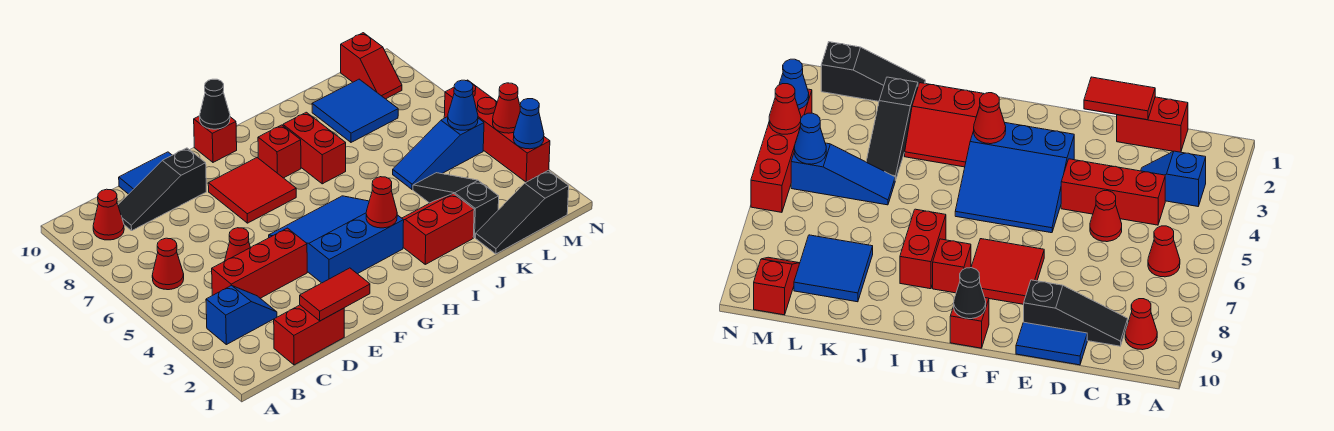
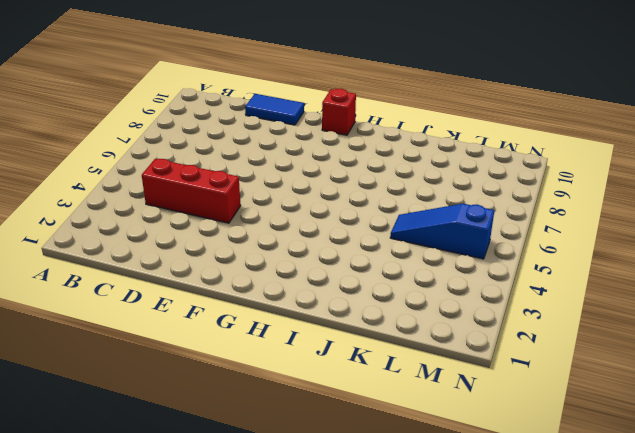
none -> blue slope B3:C3 level 1 top B
none -> red cone B6 level 1
none -> red cone B9 level 1

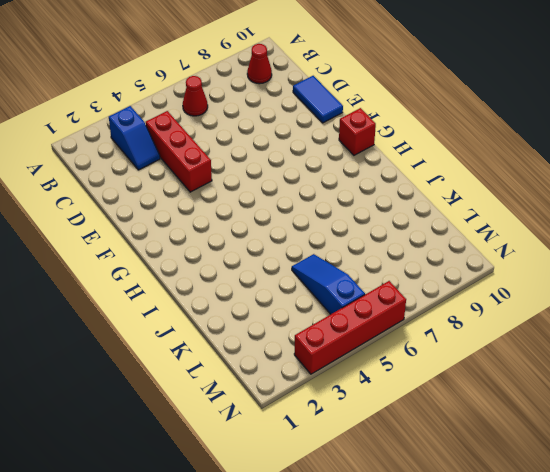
none -> red brick C1:D1 level 1
none -> black slope C9:E9 level 1 top E
none -> red cone D5 level 1

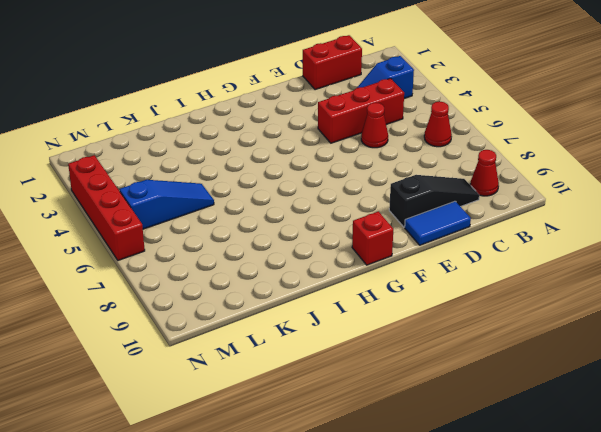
none -> blue slope F3:H5 level 1 top 3
none -> red tile F7:G8 level 1
none -> red brick H8 level 1

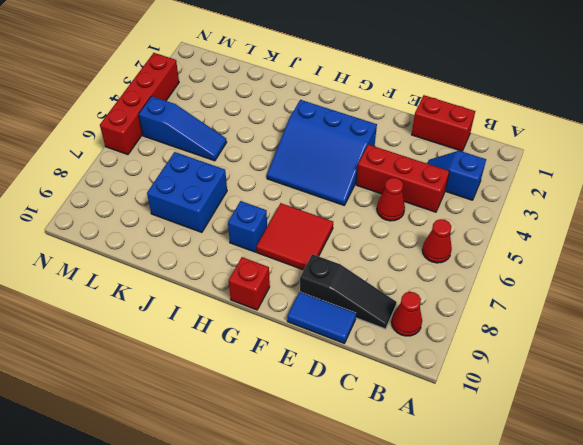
blue brick H8 level 1 -> red brick H8 level 1
blue brick J7:K8 level 1 -> blue tile K8:L9 level 1
none -> red slope I2:J3 level 1 top 2
none -> red brick I7:I8 level 1
none -> black slope K1:M1 level 1 top M

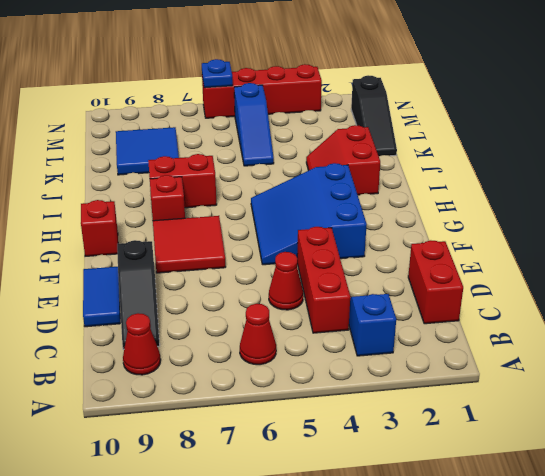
blue plate N6 level 2 -> none
none -> black slope K2:K4 level 1 top 2
none -> red slope M9:M10 level 1 top 10
none -> red tile D1:E1 level 2

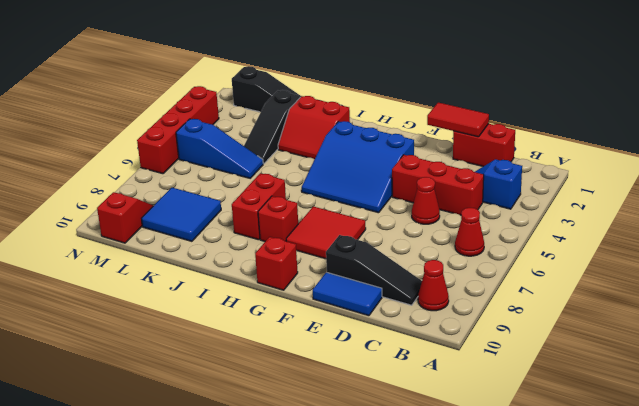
none -> black cone G10 level 2
none -> red cone H3 level 2
none -> blue cone M5 level 2

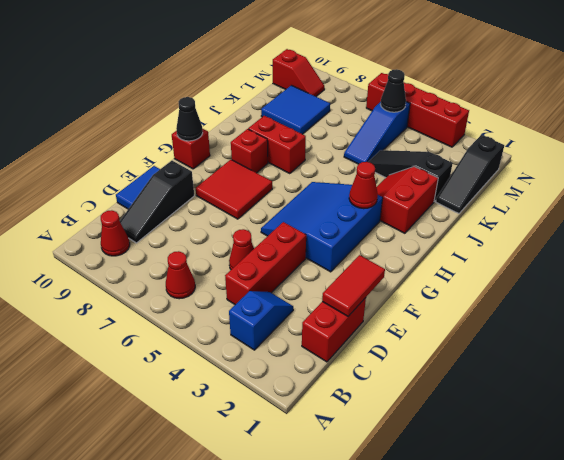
black cone M5 level 2 -> blue cone M5 level 2
none -> blue cone N3 level 2
none -> red cone N4 level 2

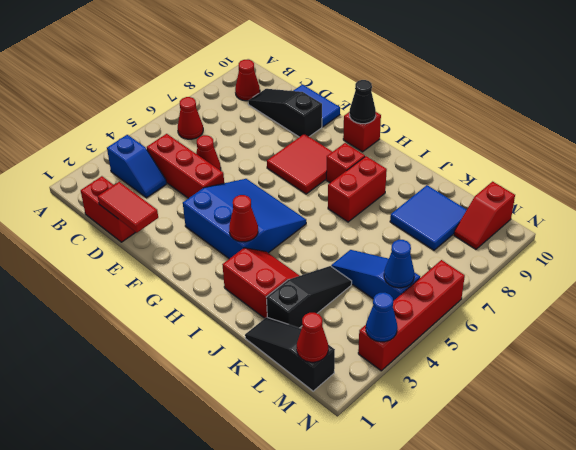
red cone M1 level 2 -> red cone N4 level 2

